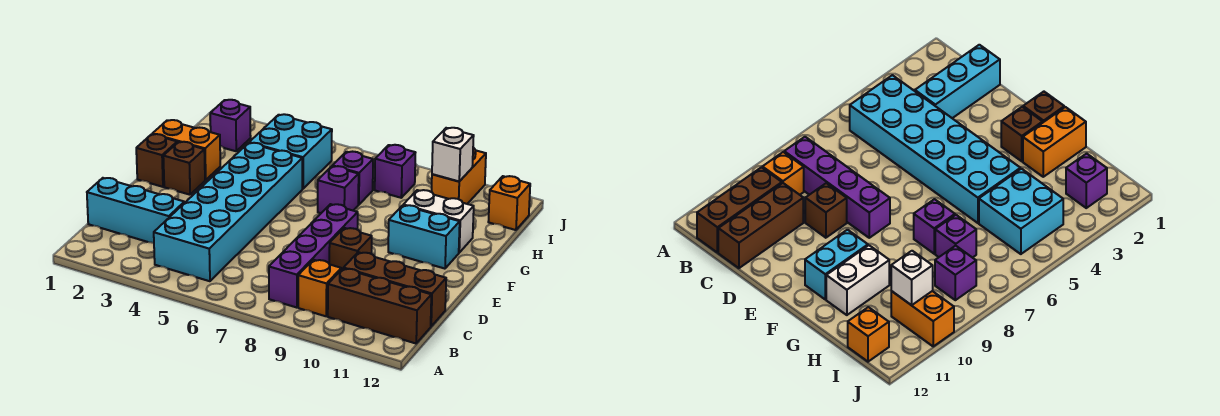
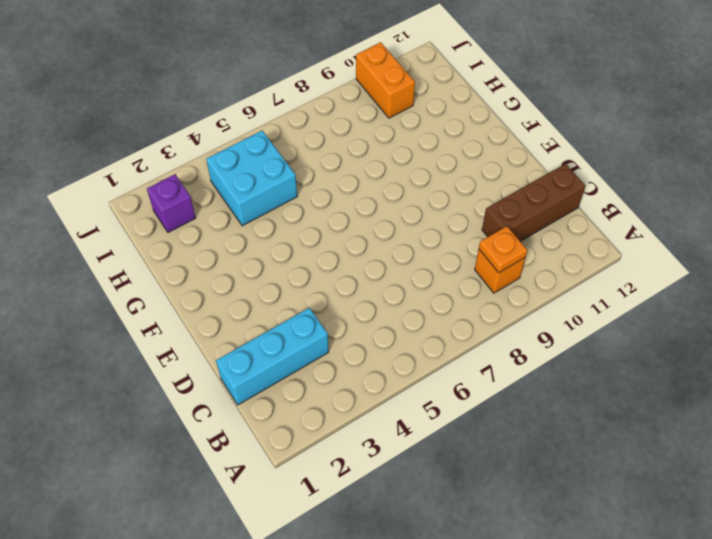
orange plate B9 level 2 -> none
none -> cyan brick B4:G5 level 1
none -> purple brick B8:E8 level 1
none -> brown brick B10:B12 level 1

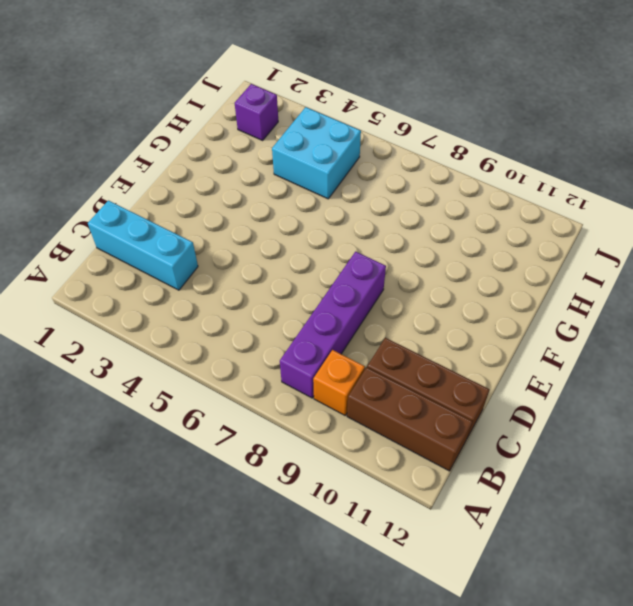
none -> cyan brick B4:G5 level 1
none -> brown brick D9 level 1
none -> brown brick F1 level 1

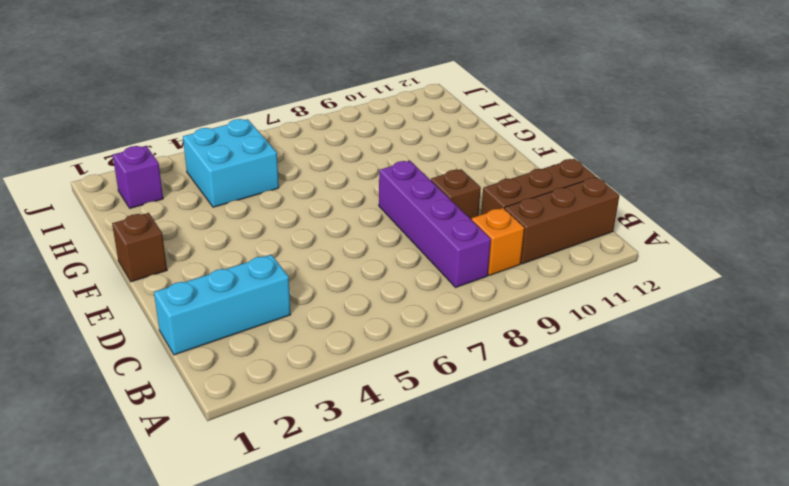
none -> cyan brick B4:G5 level 1
none -> brown brick F2 level 1
none -> cyan brick F10:F11 level 1

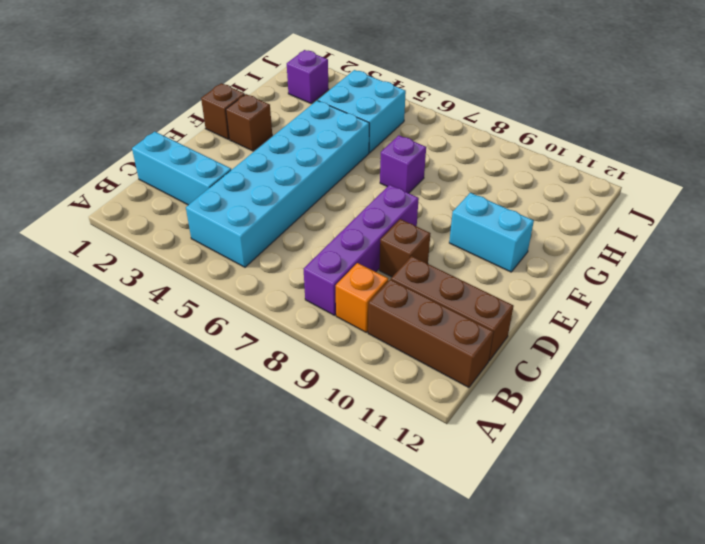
none -> orange brick G1:G2 level 1
none -> white brick G10:G11 level 1
none -> purple brick H7 level 1

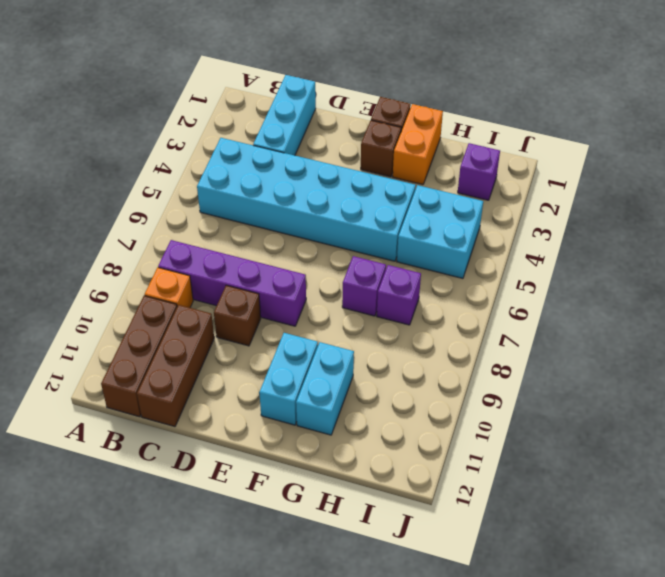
cyan brick G10:G11 level 1 -> white brick G10:G11 level 1
none -> purple brick I8 level 1
none -> orange brick I10:J10 level 1
none -> orange brick I12 level 1

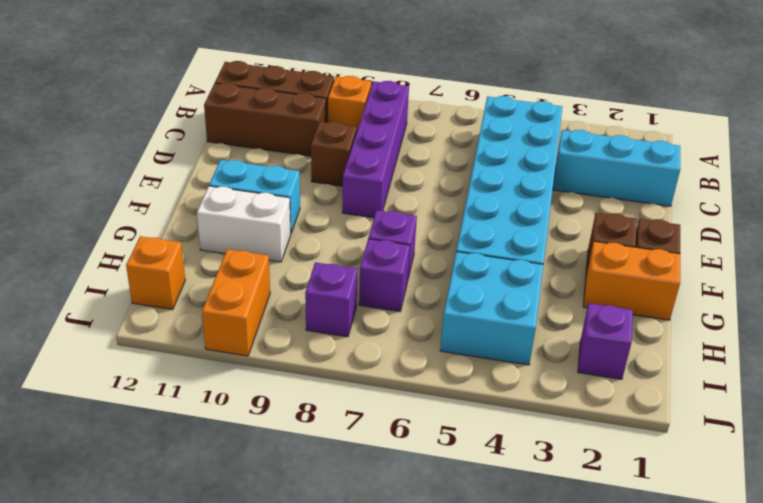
none -> white brick I10 level 2

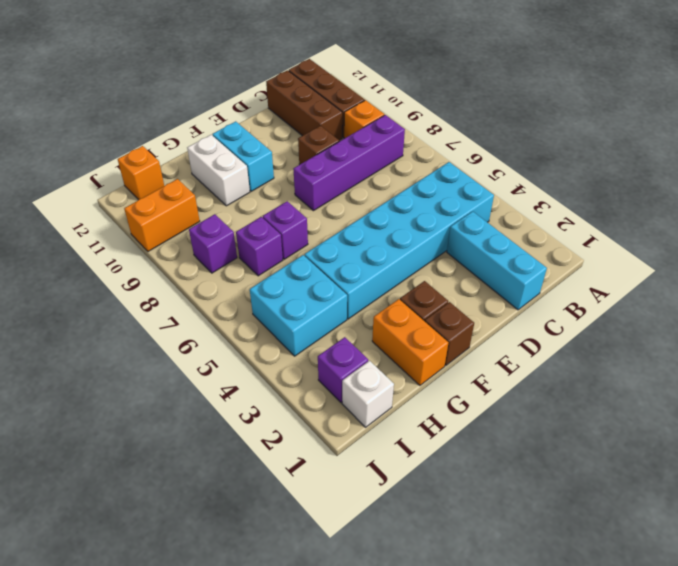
white brick I1 level 1 -> white brick I10 level 2

